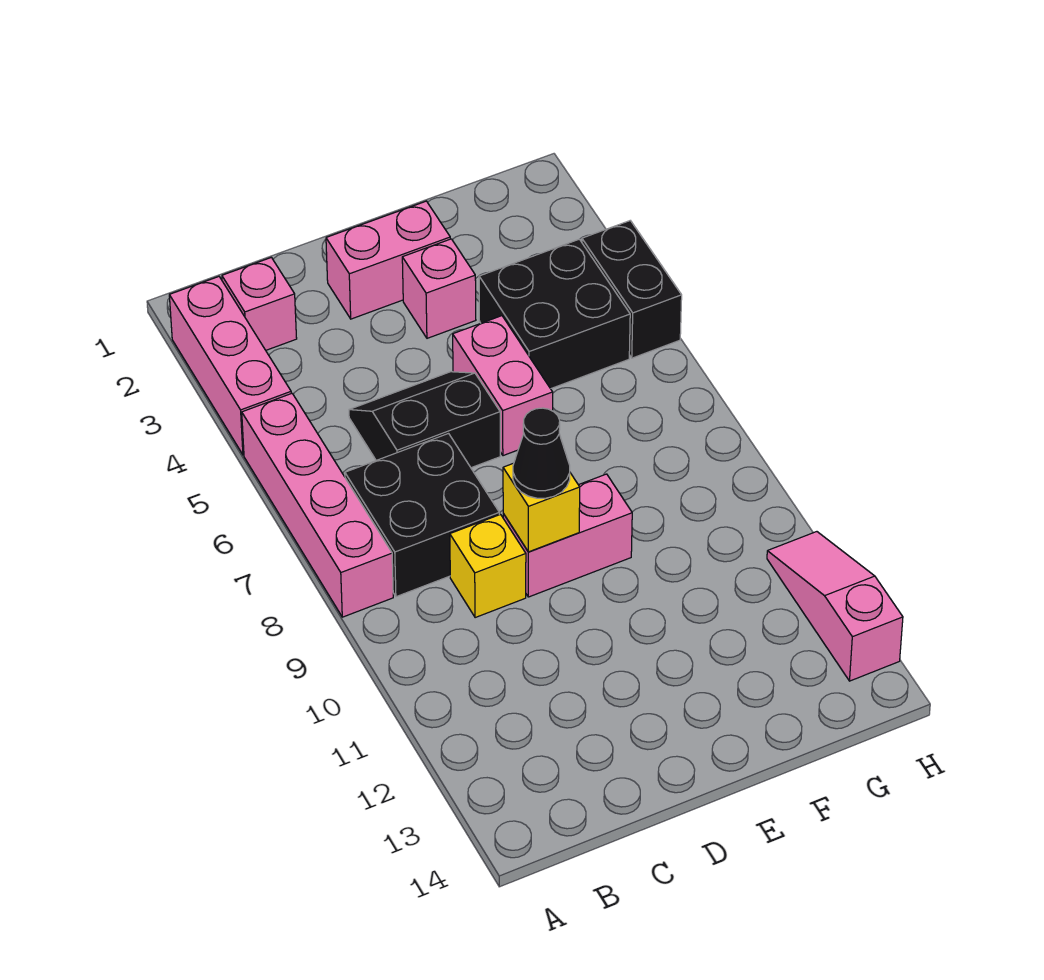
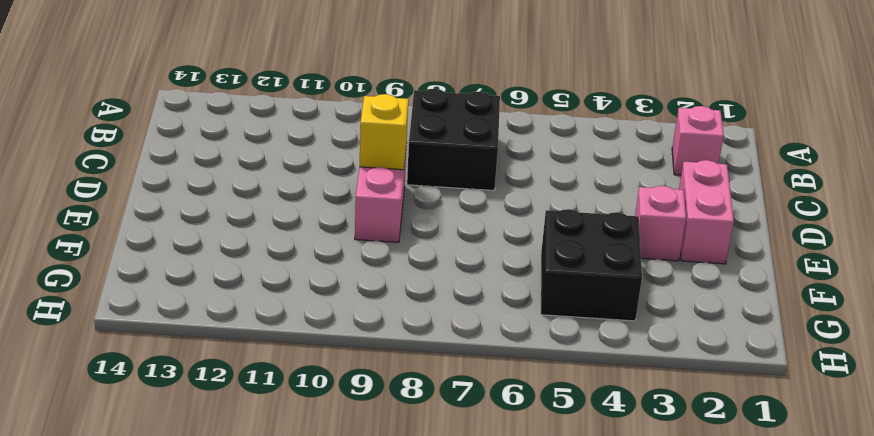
none -> pink brick A2:A4 level 1
none -> pink brick A5:A8 level 1
none -> black slope C5:D6 level 1 top 6

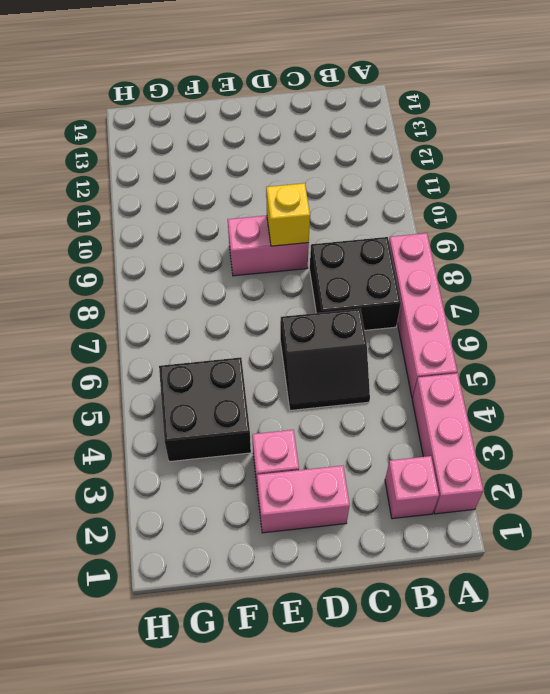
none -> yellow brick C9 level 1
none -> pink brick E5:E6 level 1
none -> black brick H4:H5 level 1

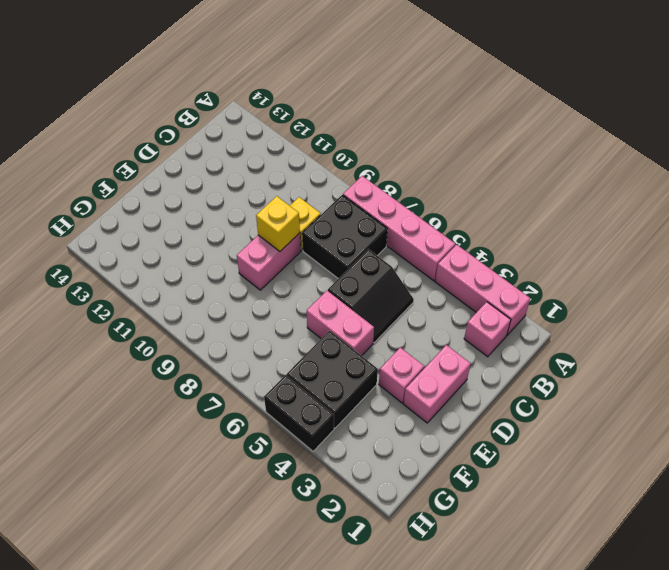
none -> pink slope H11:H13 level 1 top 13
none -> black cone D9 level 3

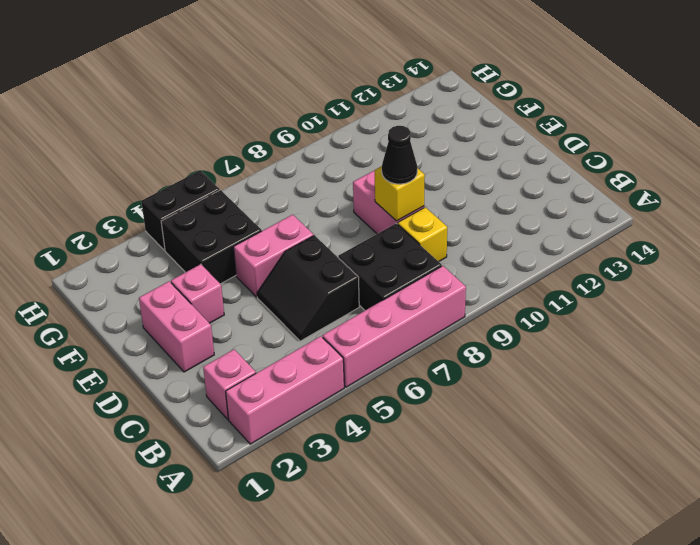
none -> pink slope H11:H13 level 1 top 13

